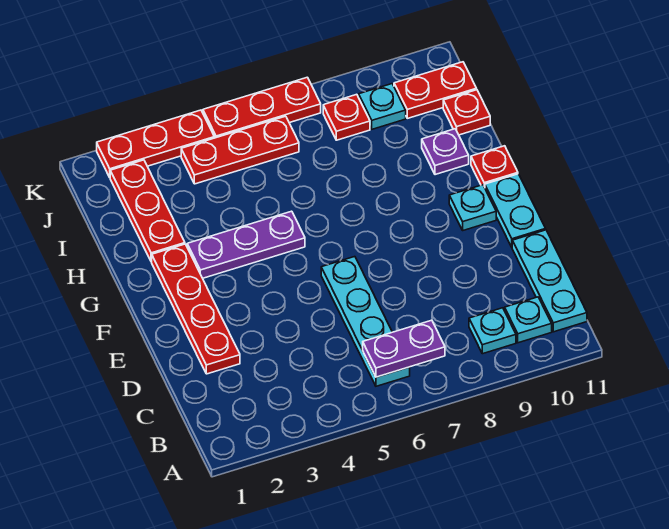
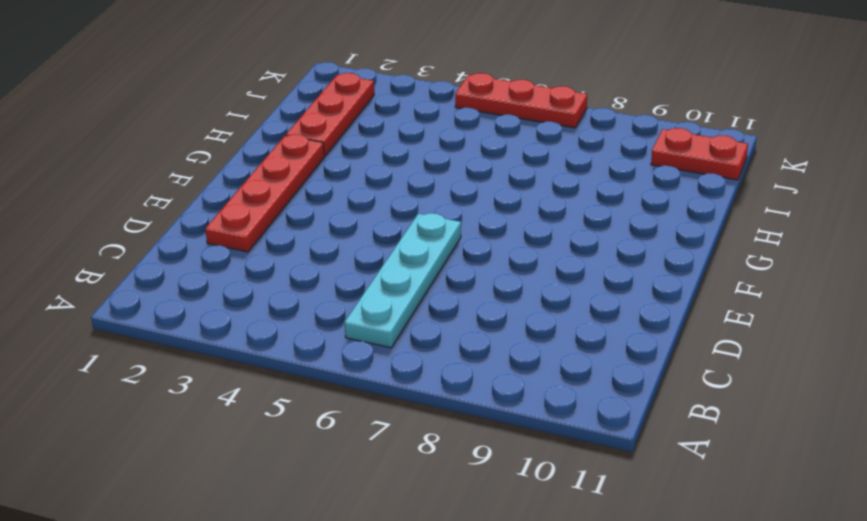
none -> cyan plate B9 level 1
none -> cyan plate B10 level 1
none -> cyan plate B11:D11 level 1

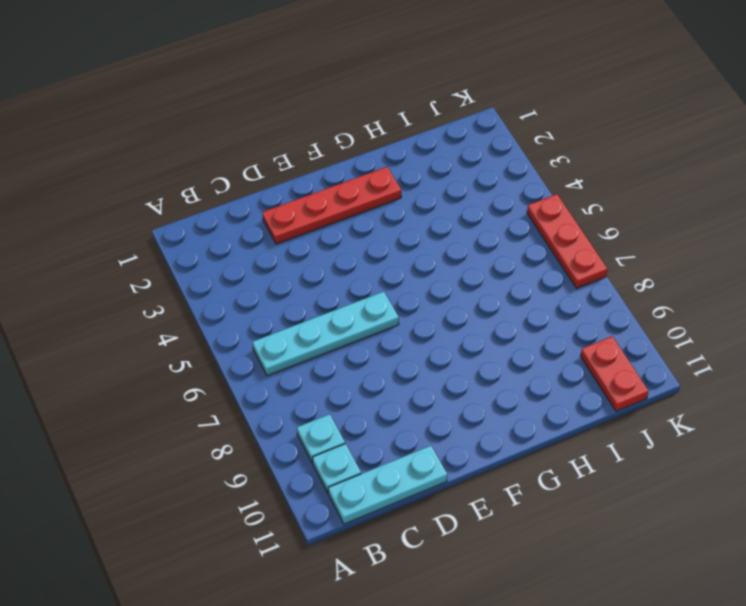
none -> cyan plate E11:F11 level 1
none -> cyan plate F10 level 1
none -> purple plate G3:G5 level 1

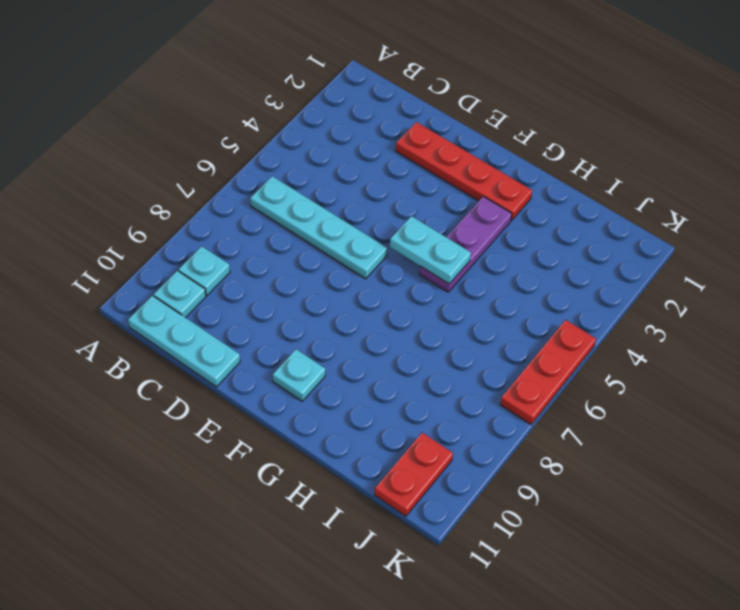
cyan plate F5:G5 level 2 -> cyan plate E11:F11 level 1
none -> red plate G11 level 1
none -> red plate H2:J2 level 1
none -> purple plate H10 level 1

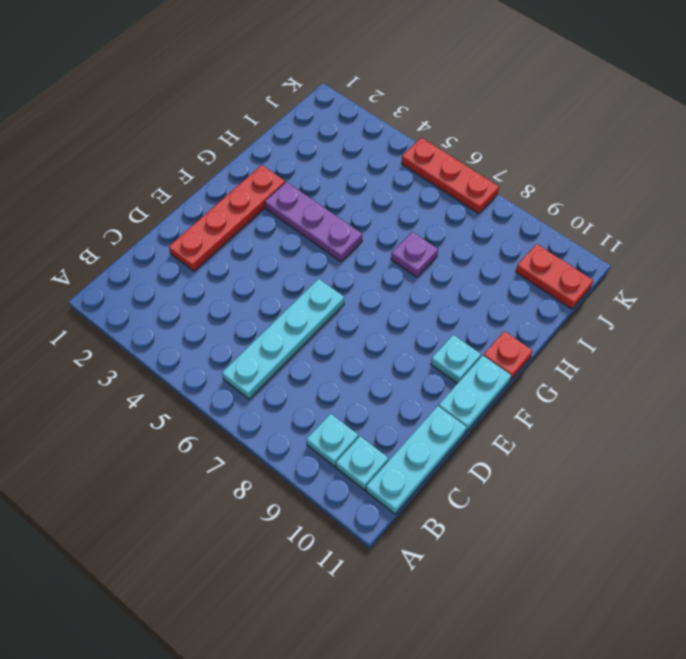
purple plate H7 level 1 -> purple plate H10 level 1
none -> red plate H2:J2 level 1
none -> red plate I11 level 1
none -> red plate J4:J6 level 1

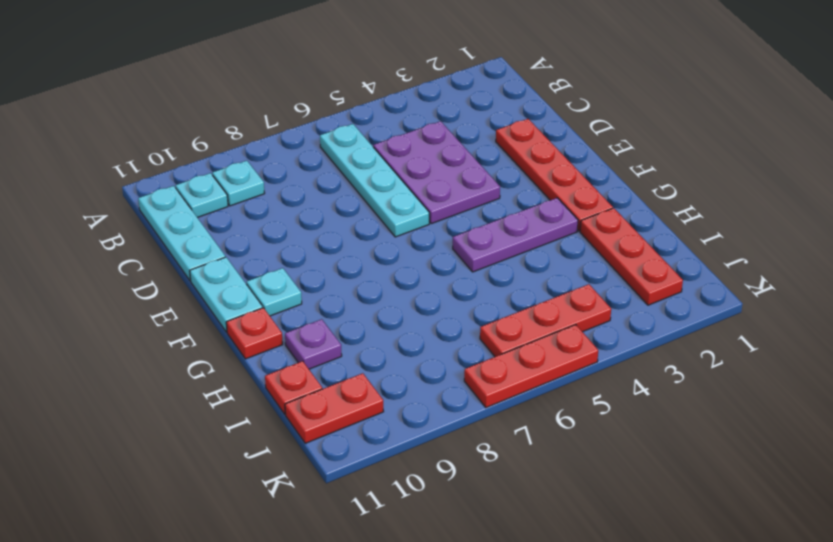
purple plate C4:E5 level 1 -> none
none -> red plate J8 level 1
none -> cyan plate J9 level 1
none -> red plate K2:K4 level 1

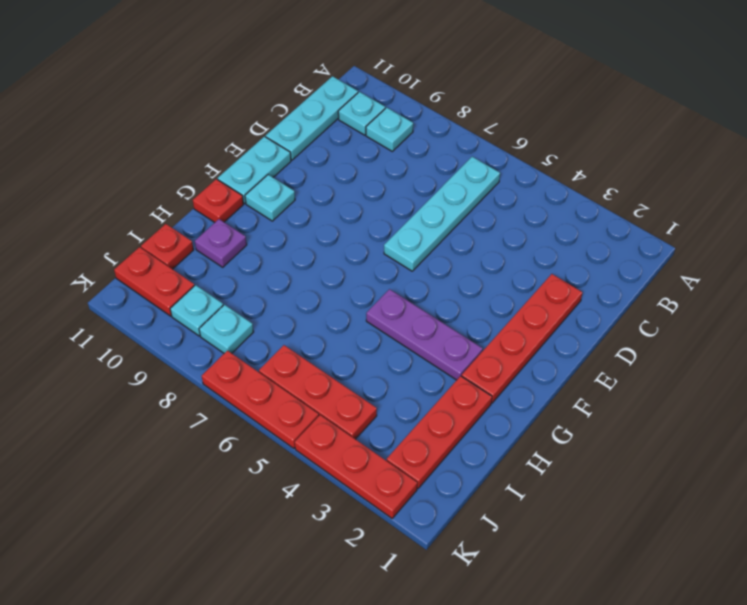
cyan plate J8 level 1 -> red plate J8 level 1
none -> purple plate B6:B7 level 2

